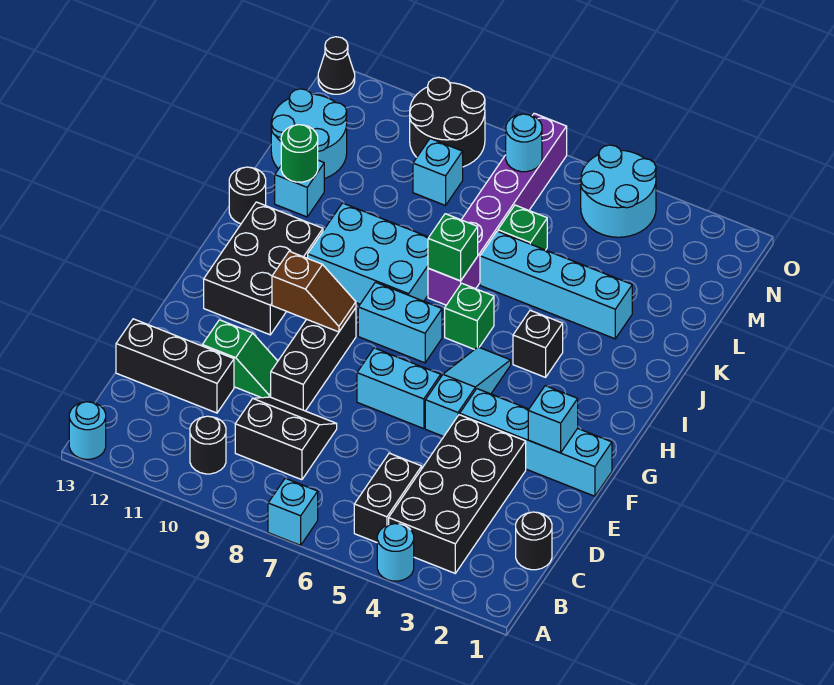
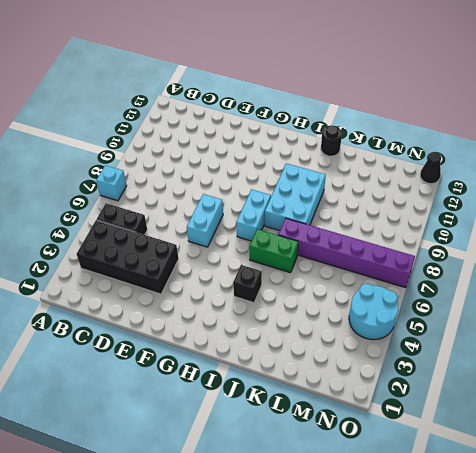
green brick I6:J6 level 1 -> green brick I6 level 1
none -> cyan round brick A4 level 1
none -> cyan round brick A13 level 1
none -> black round brick B10 level 1
none -> black round brick C1 level 1

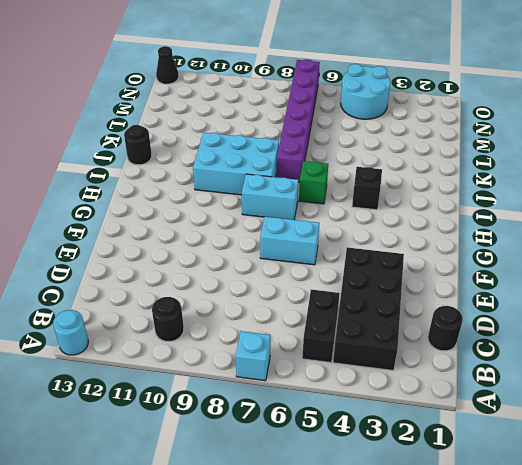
none -> cyan round brick A4 level 1
none -> black slope C8:D9 level 1 top C
none -> black brick D11:D13 level 1
none -> black brick E9:G9 level 1

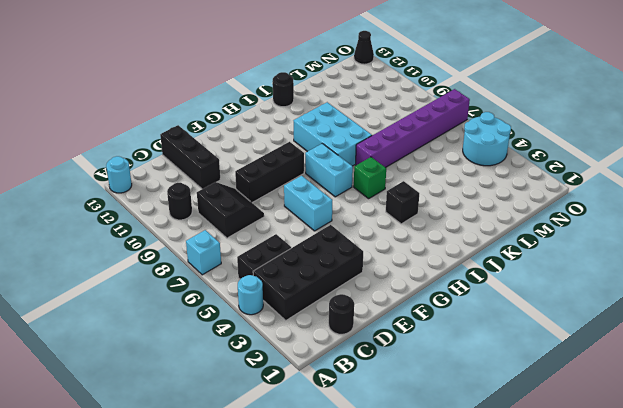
none -> green slope E10:E11 level 1 top 11
none -> cyan brick F1:F4 level 1
none -> cyan slope F5:H5 level 1 top F
none -> black brick G11:I12 level 1

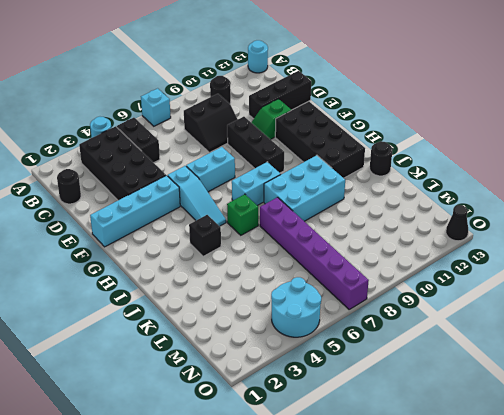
black brick F11:I12 level 1 -> black brick G11:I12 level 1
none -> cyan brick K3:K6 level 1
none -> cyan brick K12 level 1
none -> green brick L6 level 1
none -> cyan round brick L12:M13 level 1

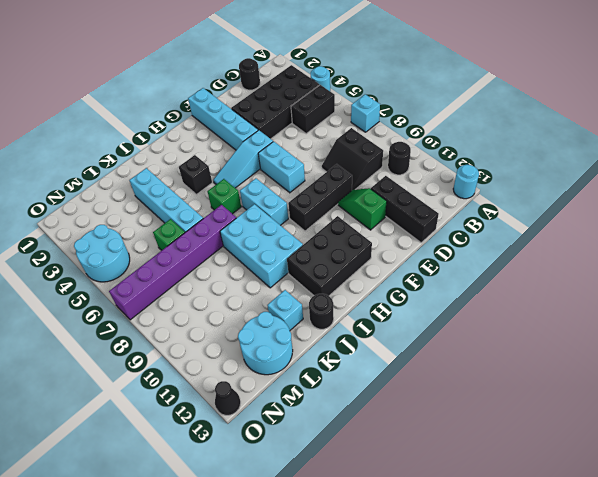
none -> cyan brick M9 level 1
none -> black round brick N9:O10 level 1
none -> cyan brick F2 level 2
none -> brown slope G9:G10 level 2 top 10

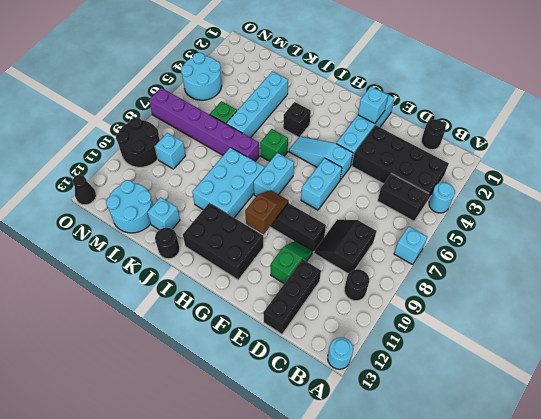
none -> green brick J7 level 2
none -> green round brick K12 level 2
none -> cyan round brick N7 level 2

